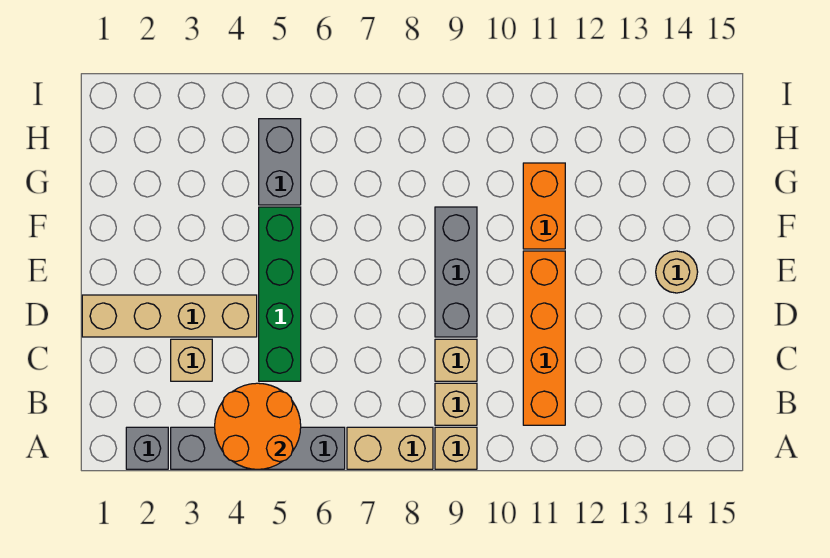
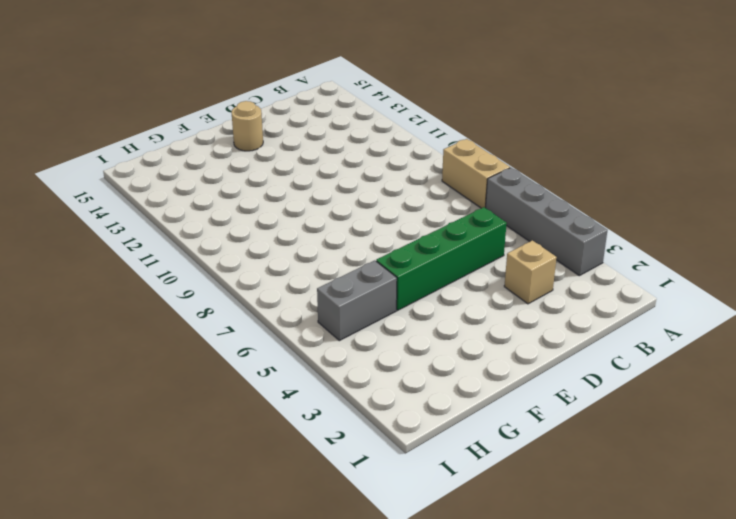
none -> grey brick A2 level 1
none -> tan brick A9 level 1
none -> tan brick B9 level 1

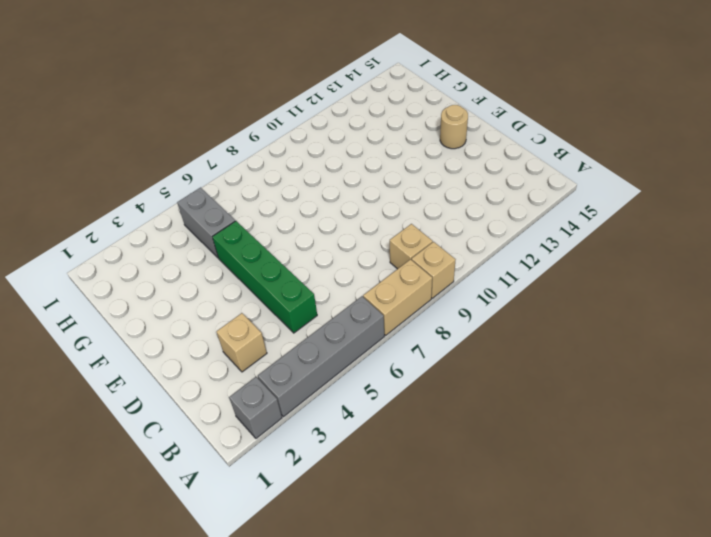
none -> orange brick B11:E11 level 1
none -> tan brick C9 level 1
none -> tan brick D1:D4 level 1

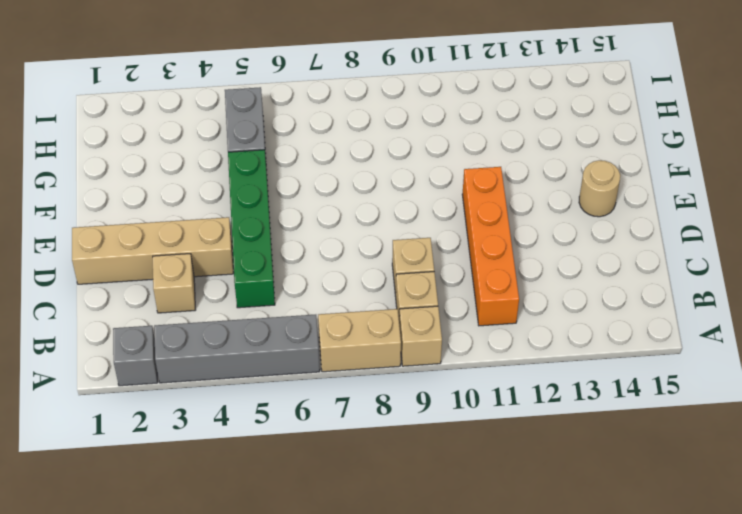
none -> grey brick D9:F9 level 1
none -> orange brick F11:G11 level 1
none -> orange round brick A4:B5 level 2

